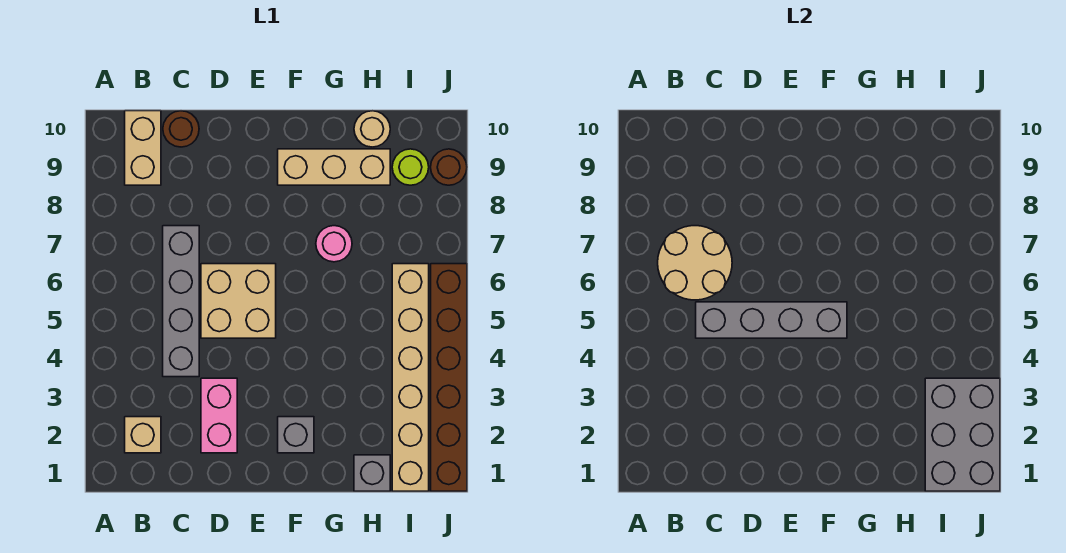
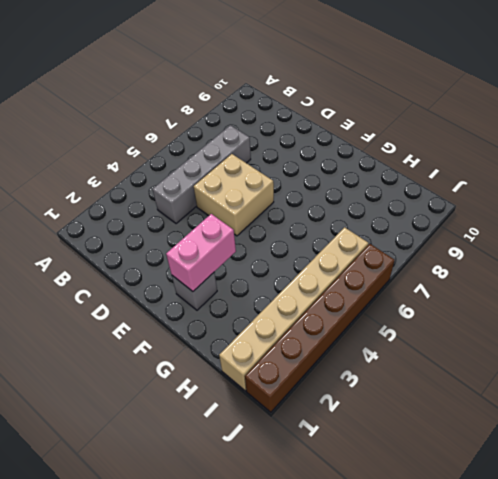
pink brick F2:F3 level 2 -> pink brick D2:D3 level 1
none -> tan brick B2 level 1
none -> tan brick B9:B10 level 1
none -> brown round brick C10 level 1

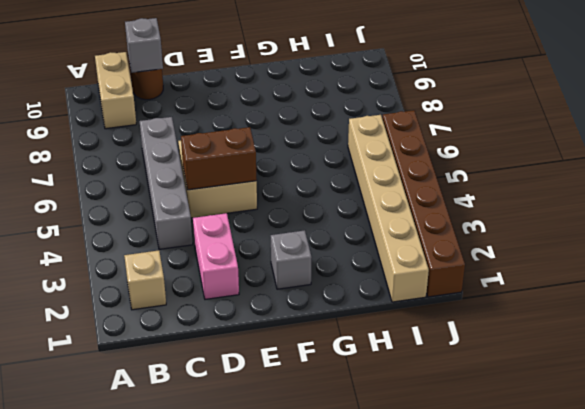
grey brick C10 level 2 -> grey brick H1 level 1
brown brick D5:E5 level 2 -> grey brick C5:F5 level 2
none -> tan brick F9:H9 level 1
none -> pink round brick G7 level 1
none -> tan round brick H10 level 1

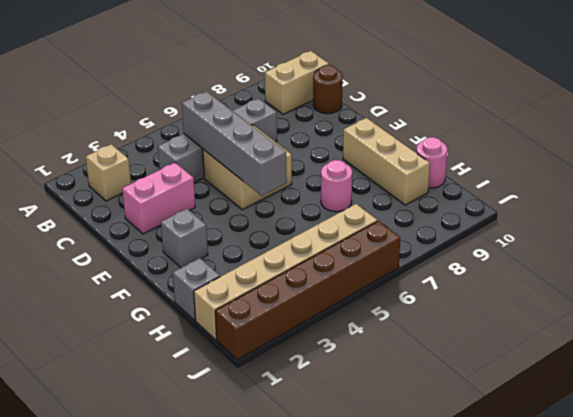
pink round brick H10 level 1 -> tan round brick H10 level 1
none -> lime round brick I9 level 1
none -> brown round brick J9 level 1
none -> tan round brick B6:C7 level 2

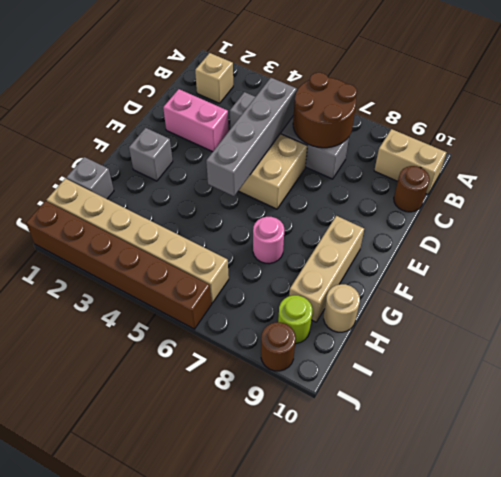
brown round brick B6:C7 level 2 -> tan round brick B6:C7 level 2
none -> grey brick I1:J3 level 2

